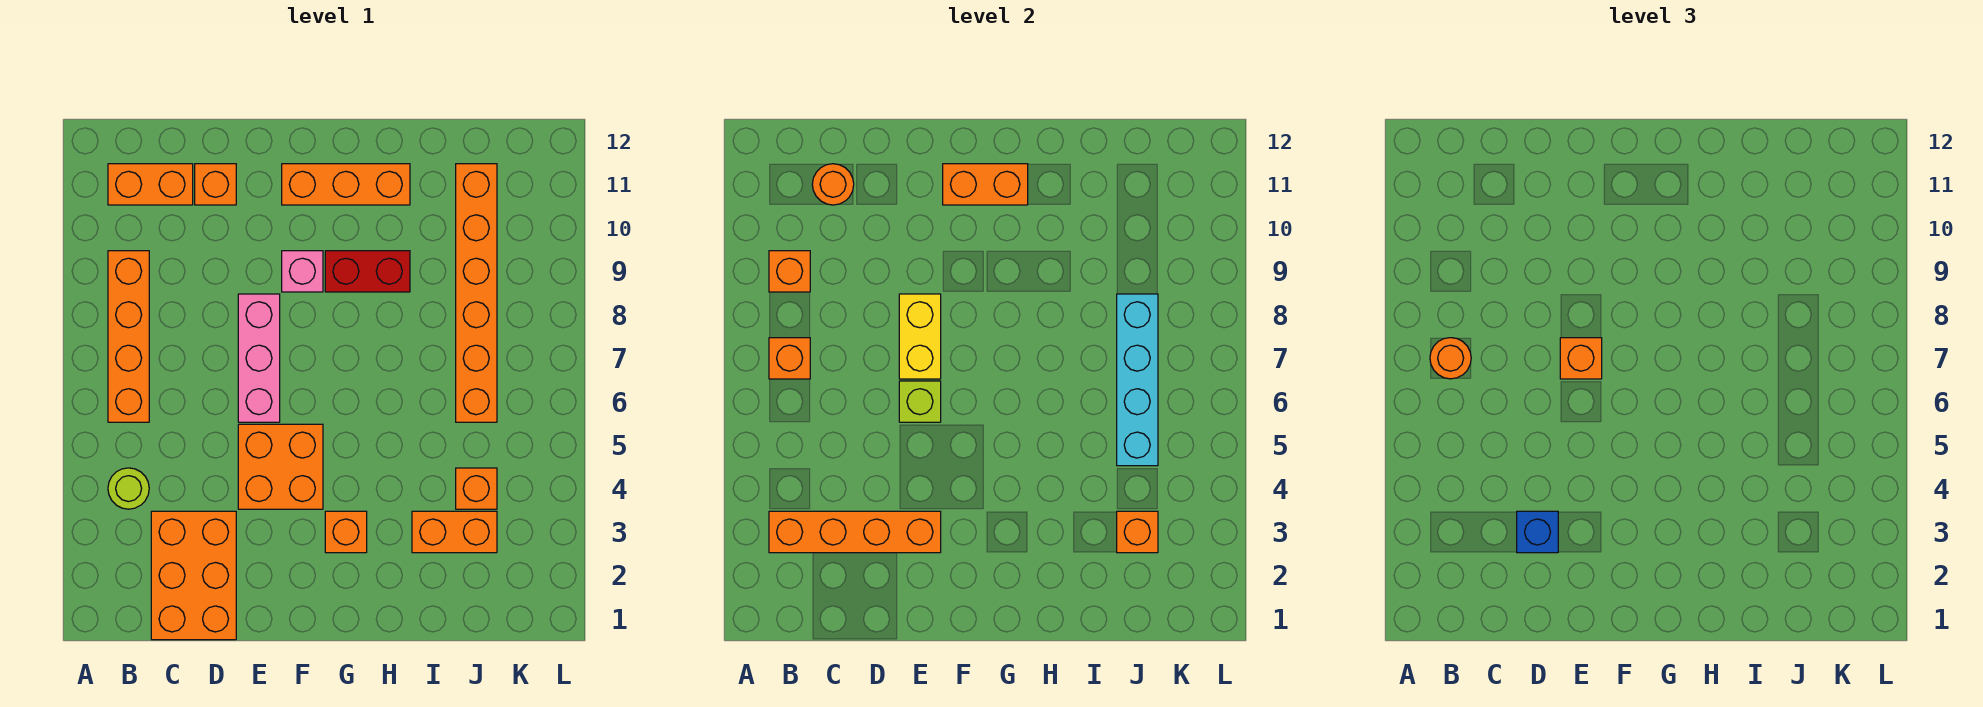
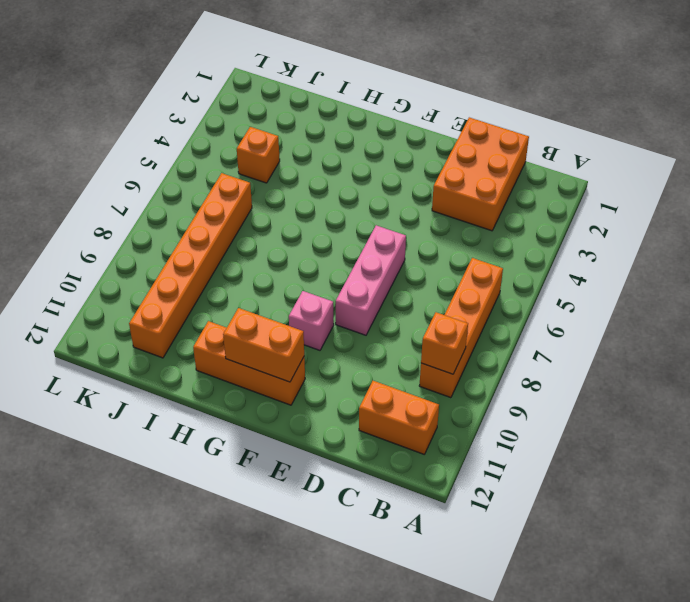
none -> lime round brick B4 level 1
none -> orange brick D11 level 1
none -> orange brick E4:F5 level 1

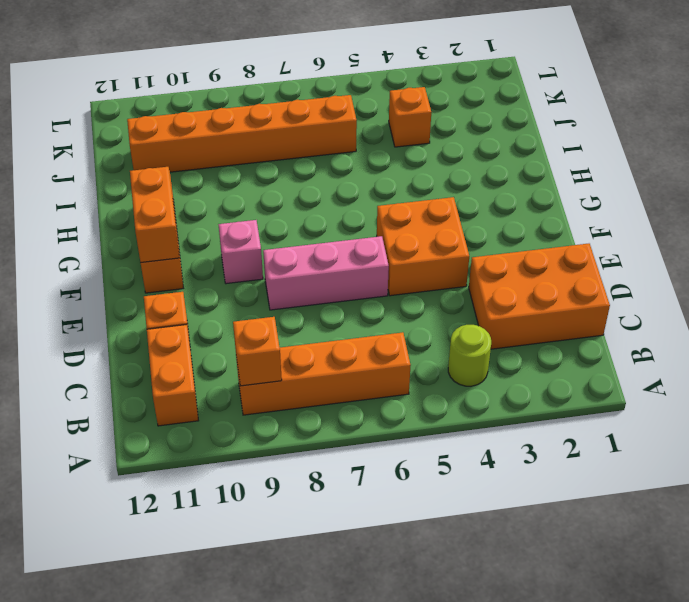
none -> orange brick G3 level 1
none -> red brick G9:H9 level 1
none -> orange brick I3:J3 level 1

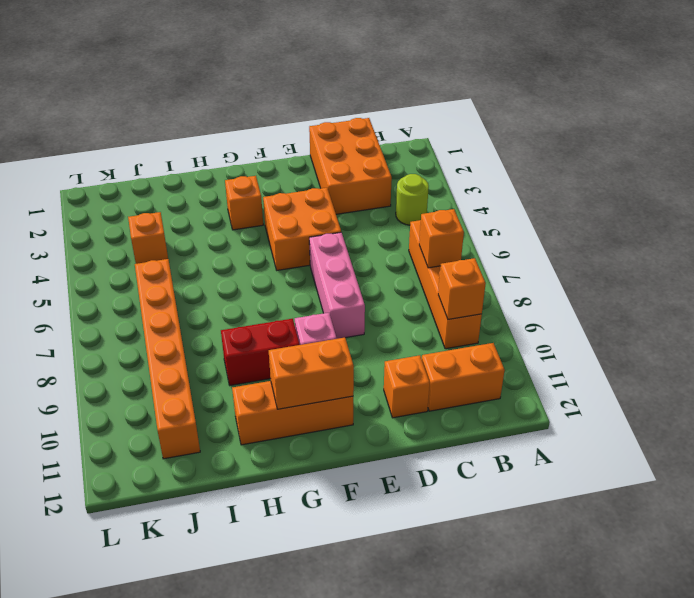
none -> orange brick I3:J3 level 1
none -> orange brick B3:E3 level 2
none -> orange round brick C11 level 2

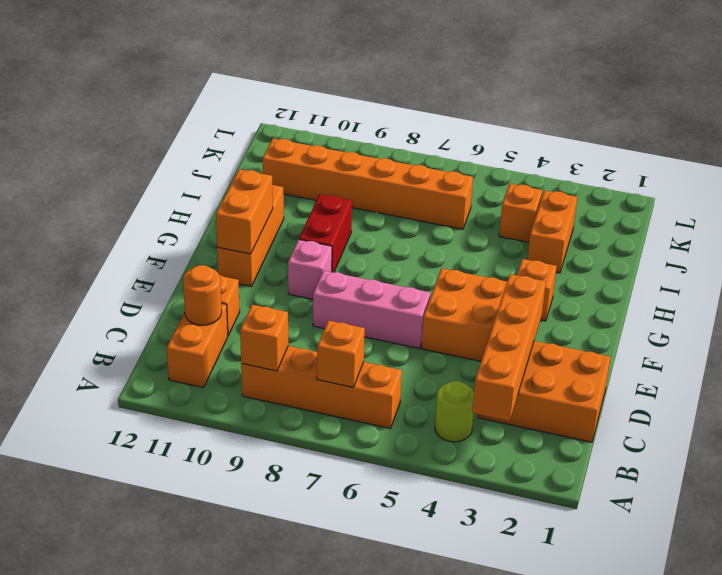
none -> lime brick E6 level 2
none -> yellow brick E7:E8 level 2
none -> orange brick J3 level 2

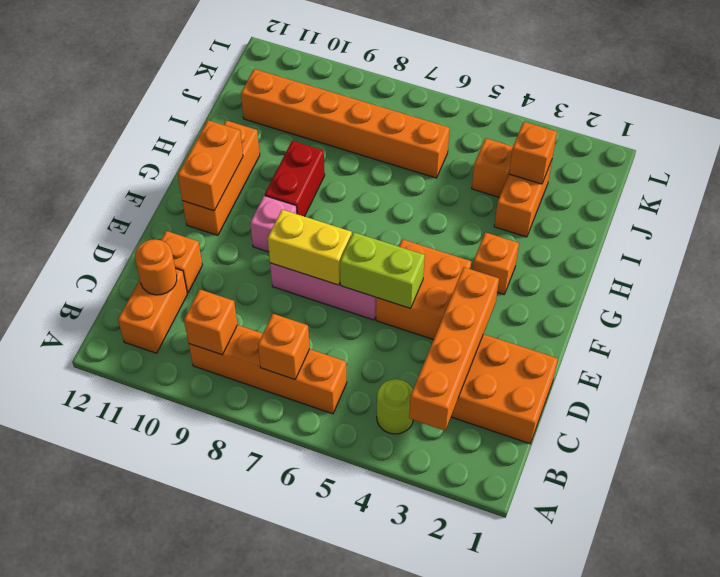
lime brick E5:E6 level 2 -> lime brick E6 level 2
none -> cyan brick J5:J8 level 2
none -> orange round brick B7 level 3
none -> blue brick D3 level 3

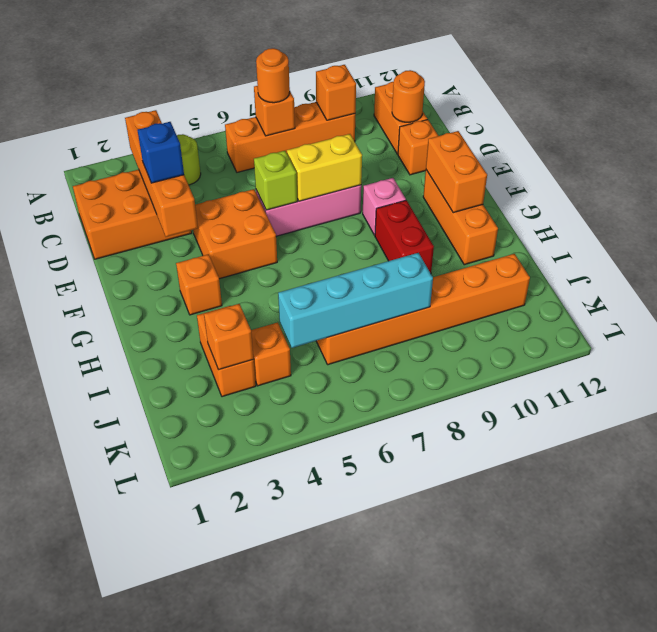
none -> orange brick E7 level 3

